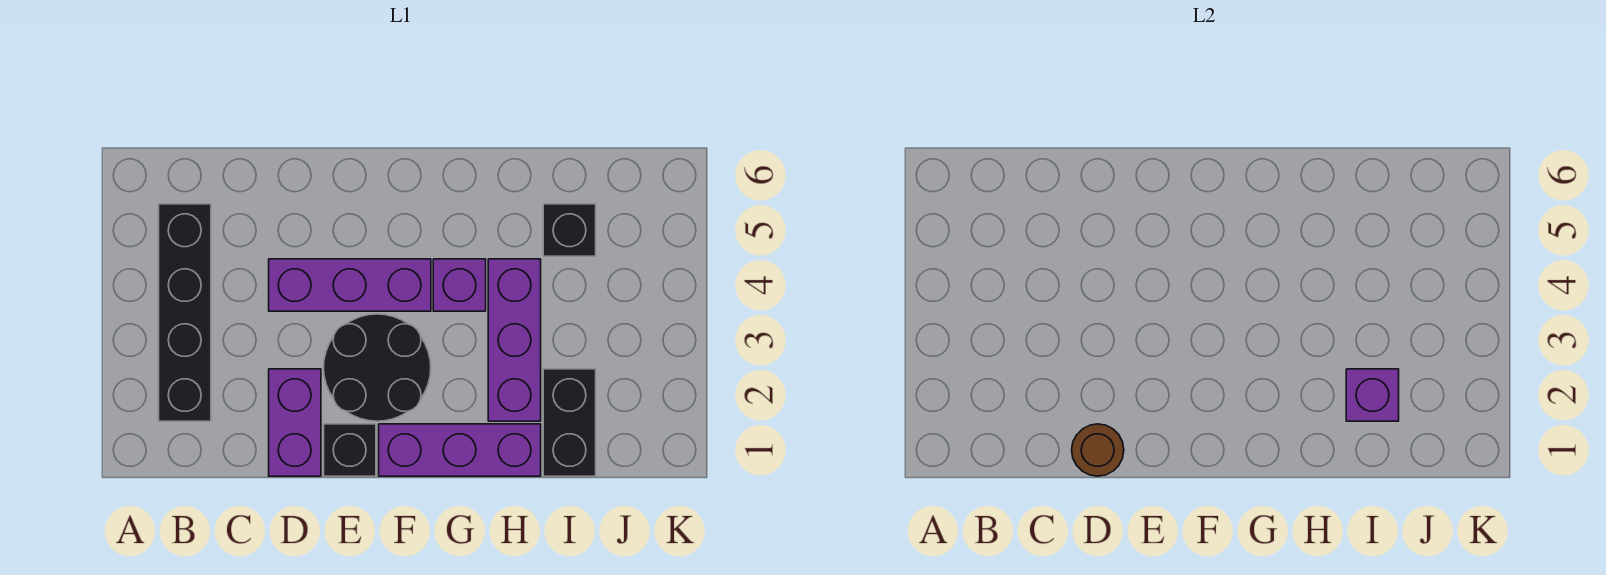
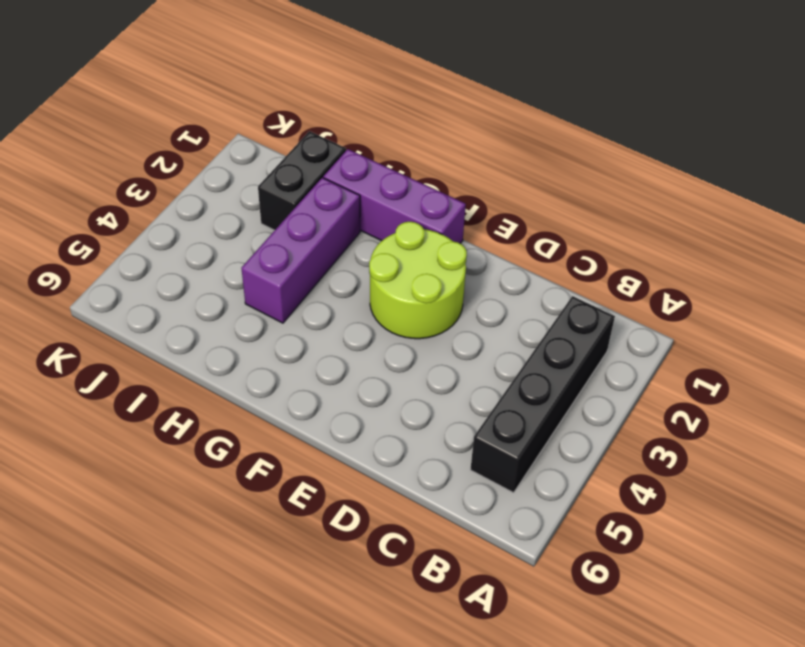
lime round brick E2:F3 level 1 -> black round brick E2:F3 level 1
none -> purple brick D1:D2 level 1
none -> purple brick D4:F4 level 1
none -> black brick E1 level 1

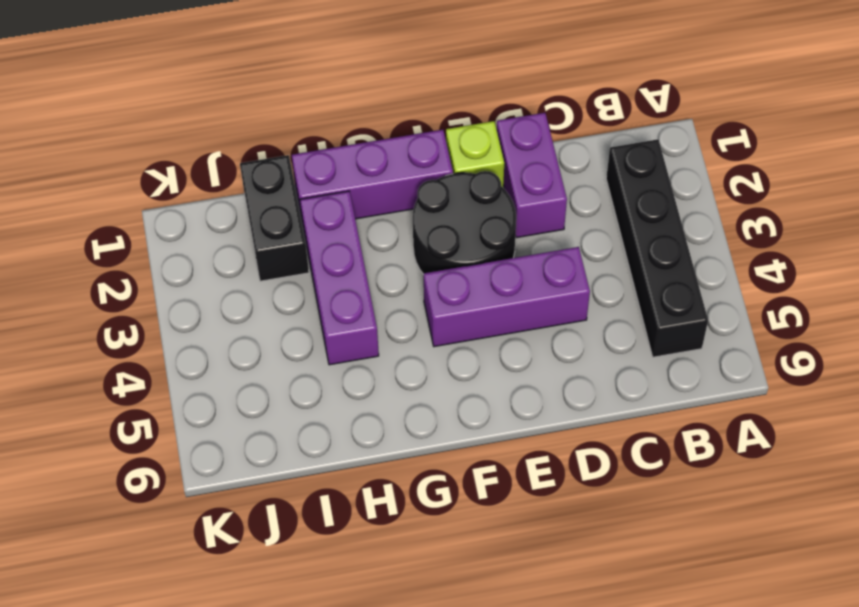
lime brick E1 level 1 -> black brick E1 level 1
none -> purple brick G4 level 1
none -> black brick I5 level 1
none -> brown round brick D1 level 2

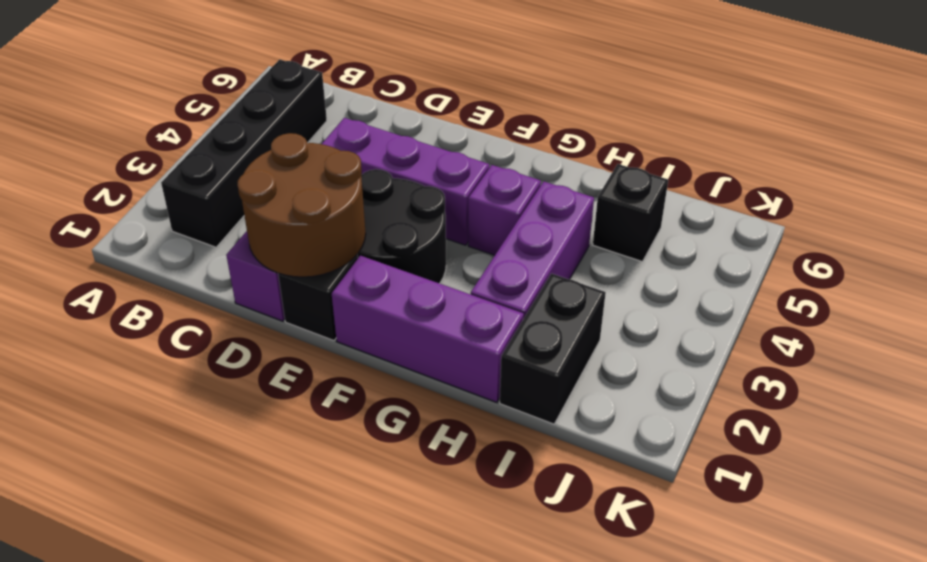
brown round brick D1:E2 level 2 -> brown round brick D1 level 2
none -> purple brick I2 level 2

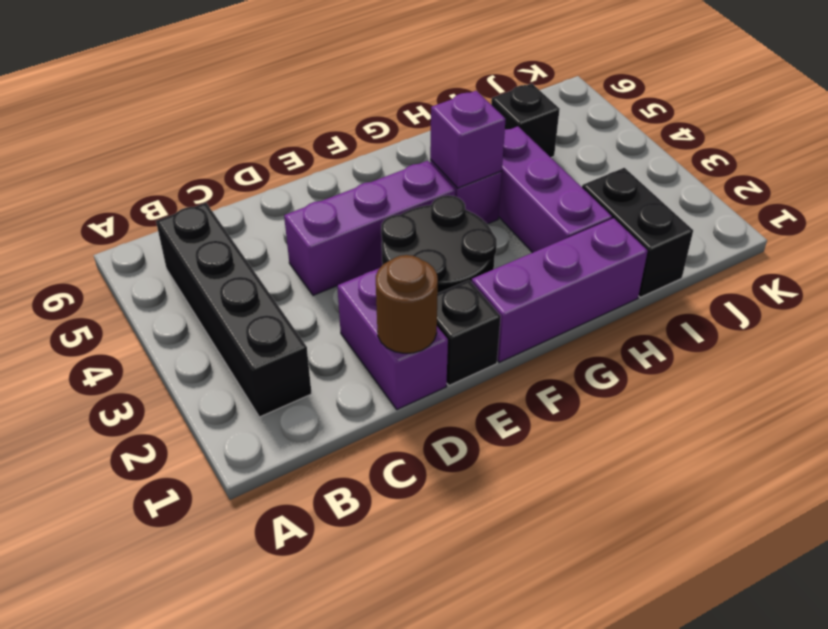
purple brick G4 level 2 -> purple brick I2 level 2

